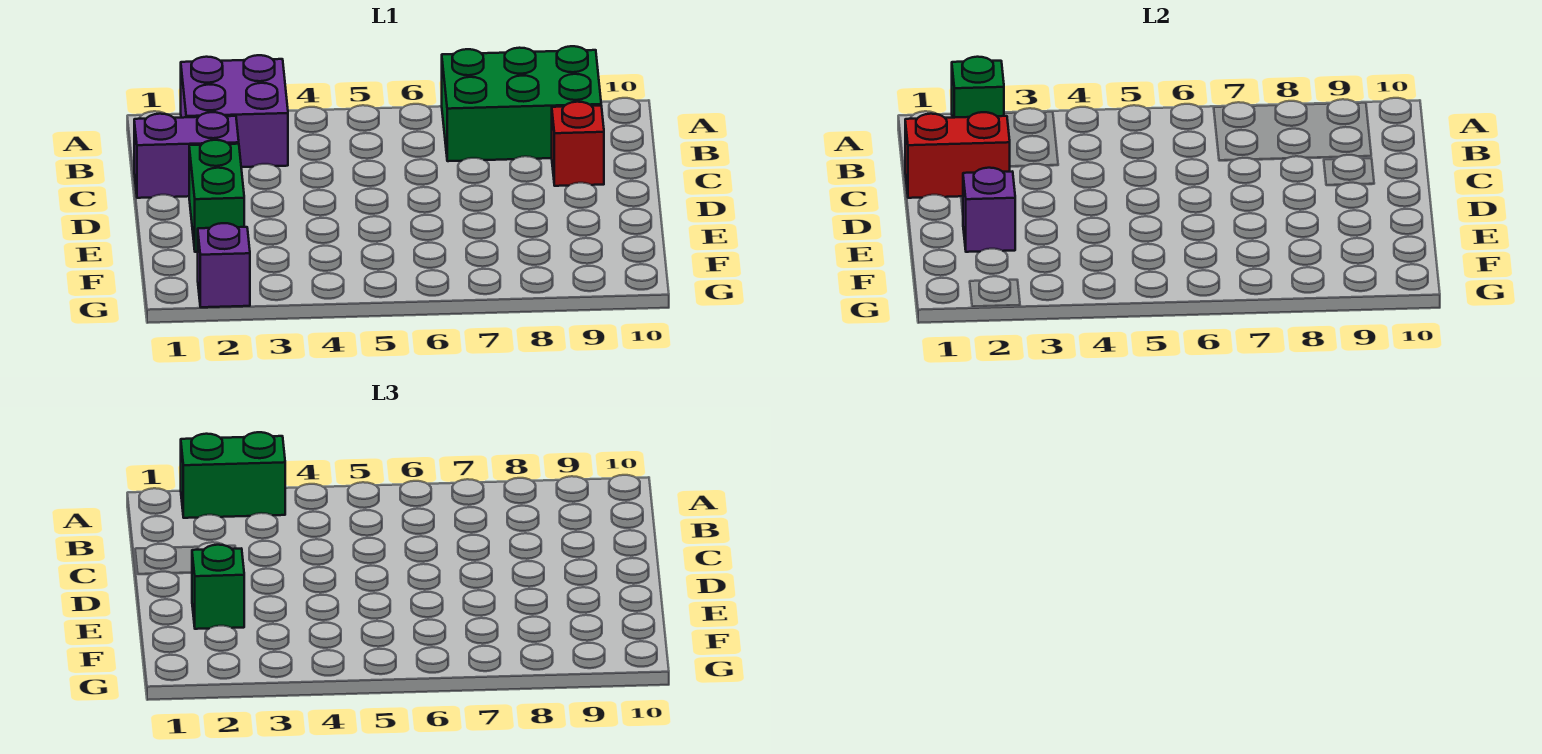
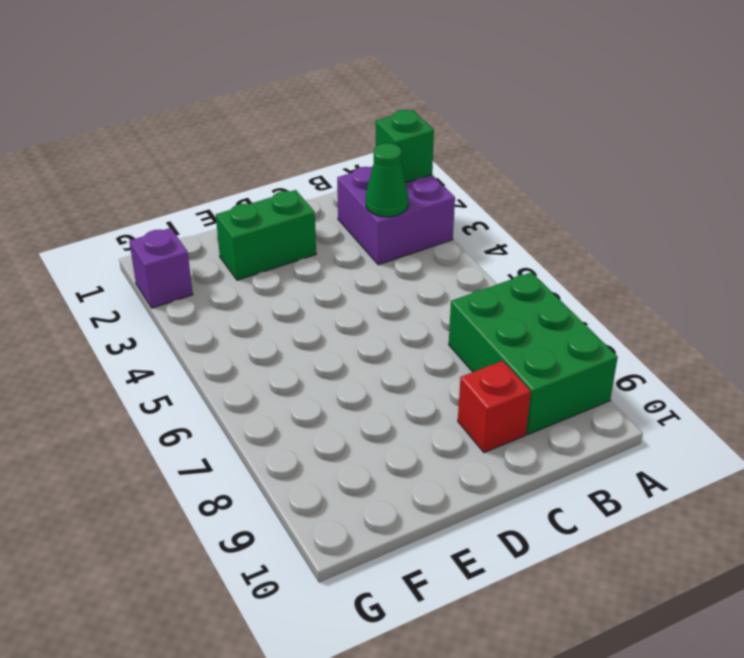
green cone B3 level 2 -> none
none -> purple brick C1:C2 level 1
none -> red brick C1:C2 level 2

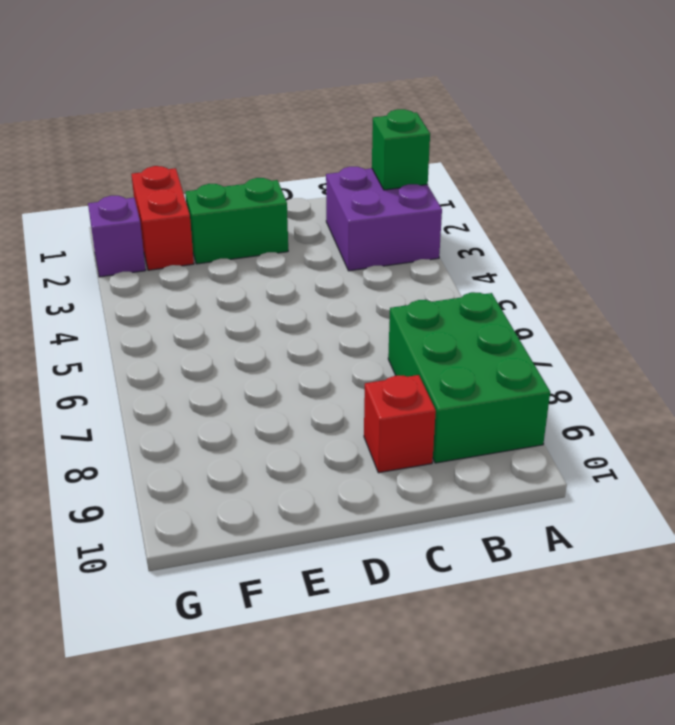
red brick F1:F2 level 1 -> red brick C1:C2 level 2
none -> purple brick C1:C2 level 1
none -> purple brick E2 level 2

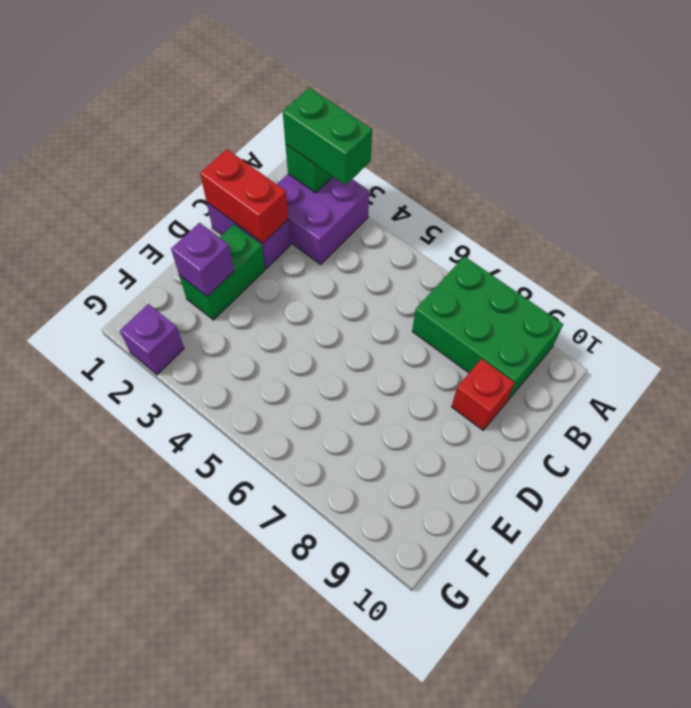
none -> green brick E2 level 3

